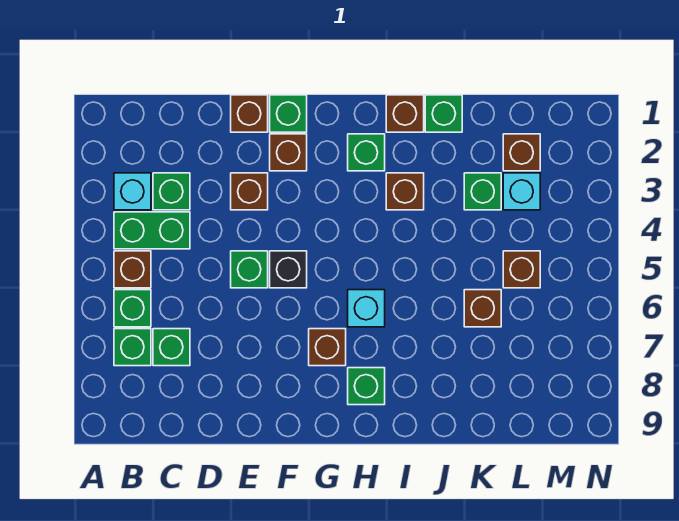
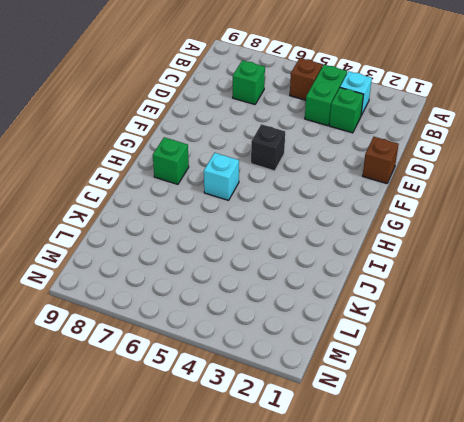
none -> green brick B6 level 1
none -> green brick B7 level 1
none -> brown brick E3 level 1

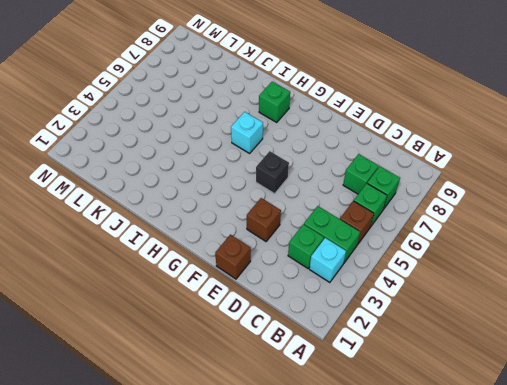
none -> green brick E5 level 1
none -> green brick F1 level 1
none -> brown brick F2 level 1

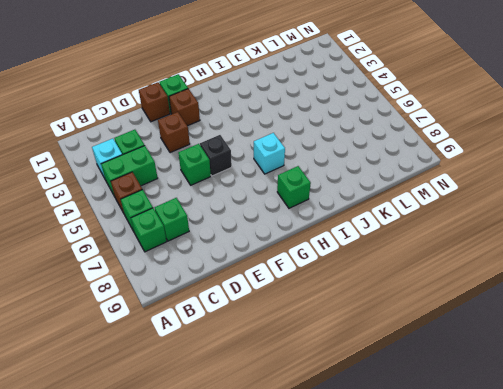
none -> brown brick G7 level 1
none -> green brick H2 level 1
none -> brown brick I1 level 1

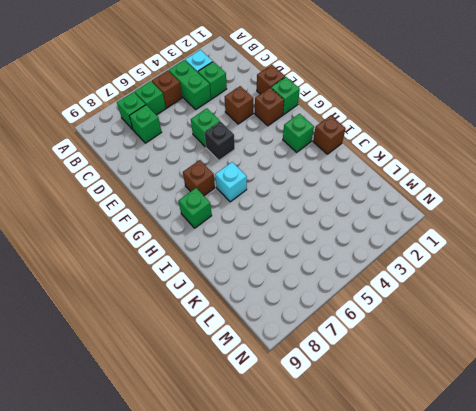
none -> brown brick I3 level 1
none -> green brick J1 level 1
none -> green brick K3 level 1

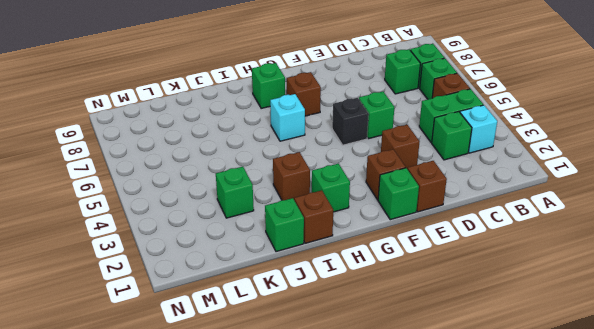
none -> brown brick K6 level 1
none -> brown brick L2 level 1
none -> cyan brick L3 level 1

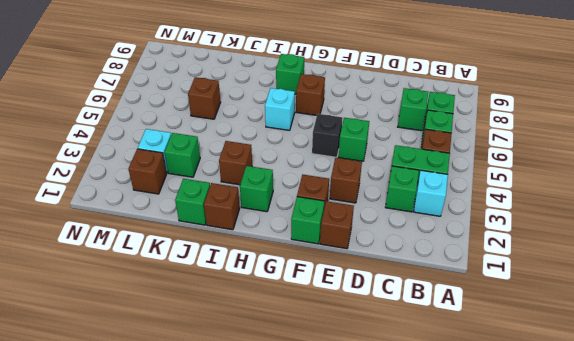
none -> brown brick L5 level 1

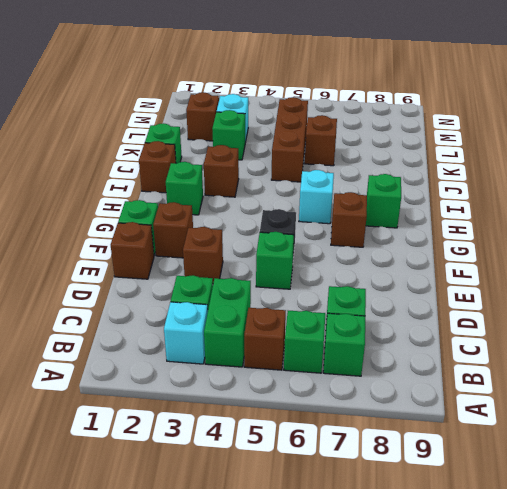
brown brick J5:L5 level 1 -> brown brick L5 level 1

